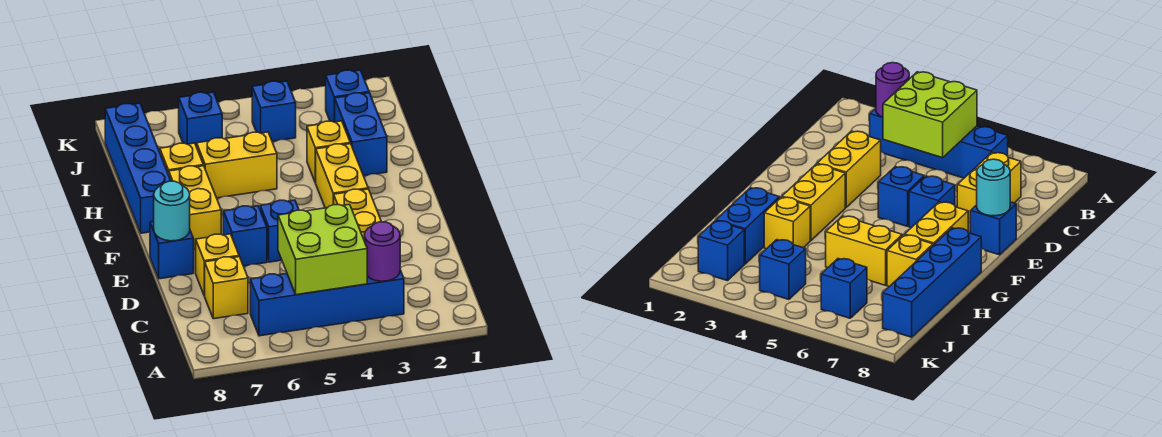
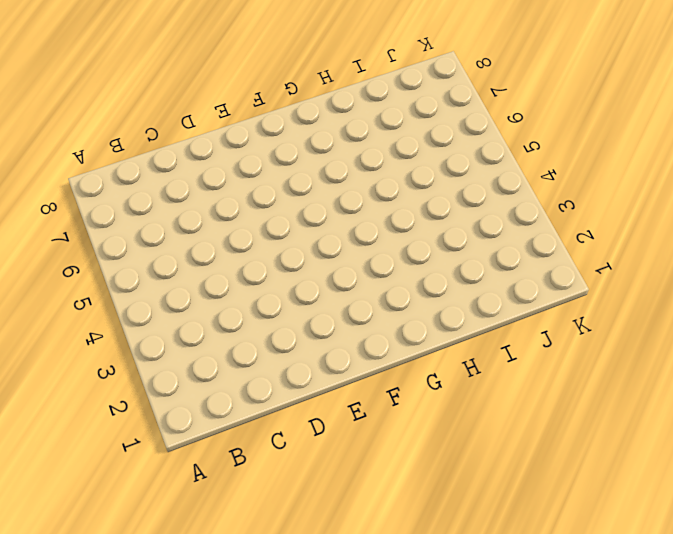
none -> blue brick B3:B6 level 1
none -> yellow brick C7 level 1
none -> yellow brick D3:E3 level 1

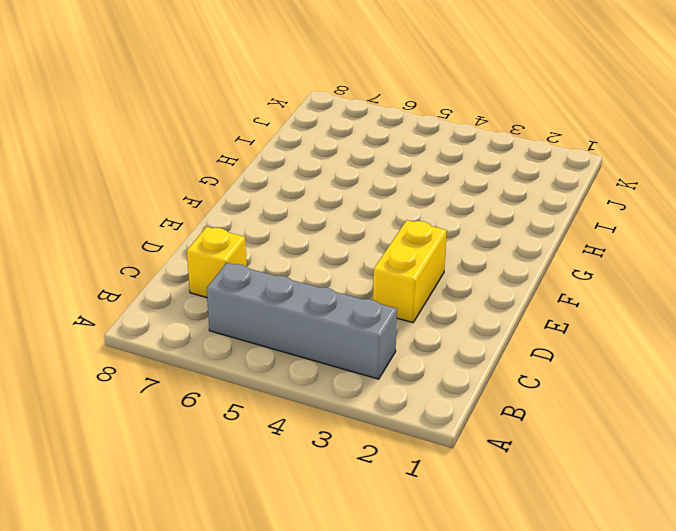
grey brick B3:B6 level 1 -> blue brick B3:B6 level 1
none -> yellow brick D7 level 1
none -> blue brick E5 level 1
none -> blue brick E6 level 1

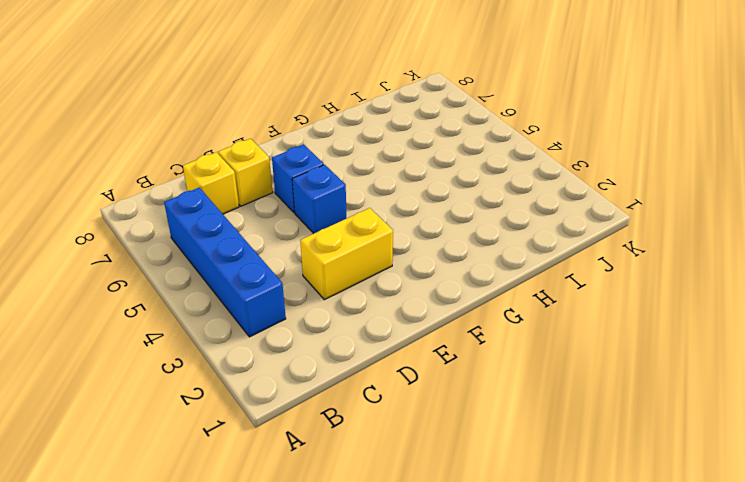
none -> blue brick E8 level 1
none -> yellow brick F3:G3 level 1
none -> yellow brick F7:G7 level 1

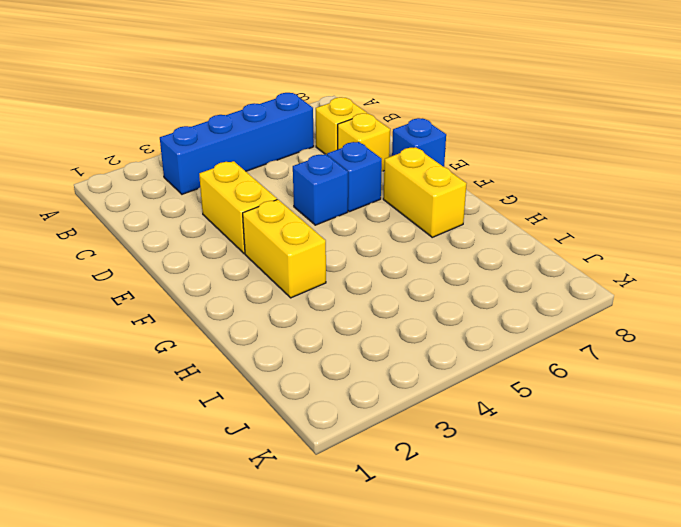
none -> blue brick G8:J8 level 1
none -> blue brick H2:I2 level 1
none -> yellow brick H3 level 1

